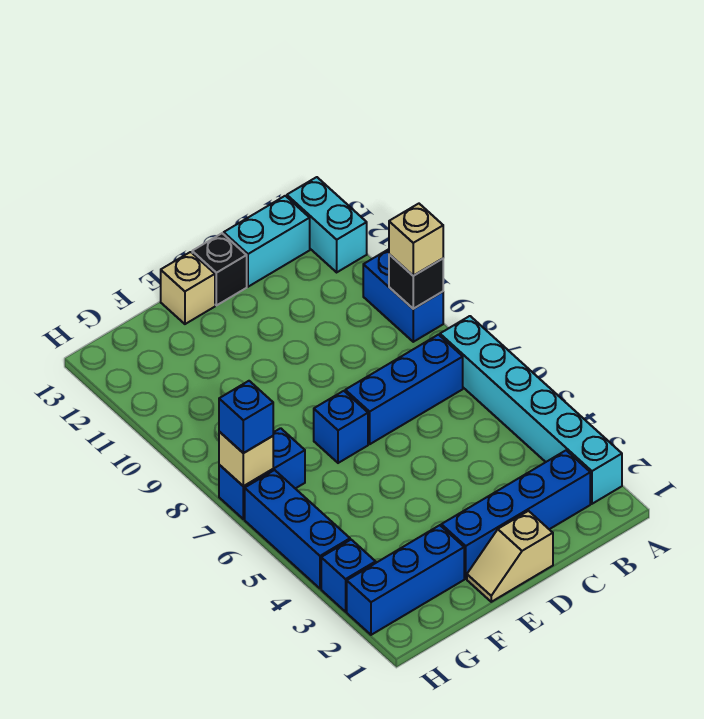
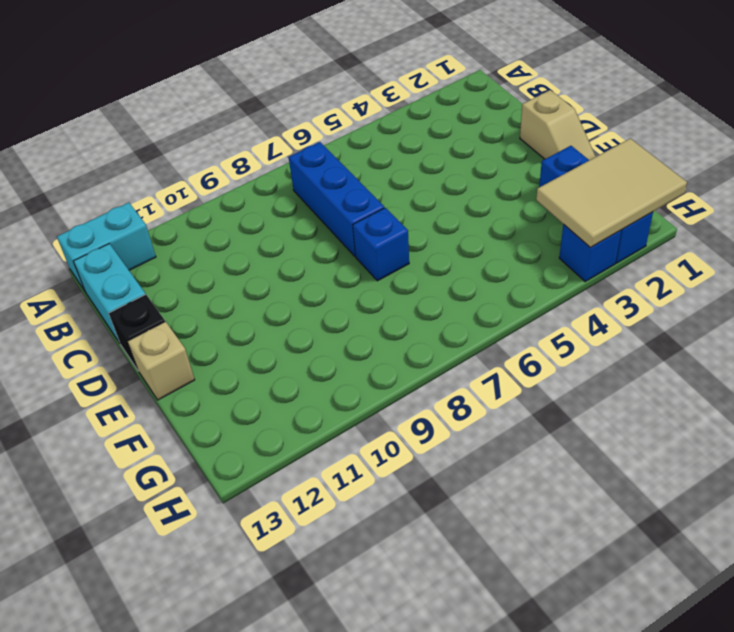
tan tile G1:H3 level 2 -> none
none -> cyan brick A2:A7 level 1
none -> blue brick A9:A10 level 1
none -> blue brick B2:E2 level 1

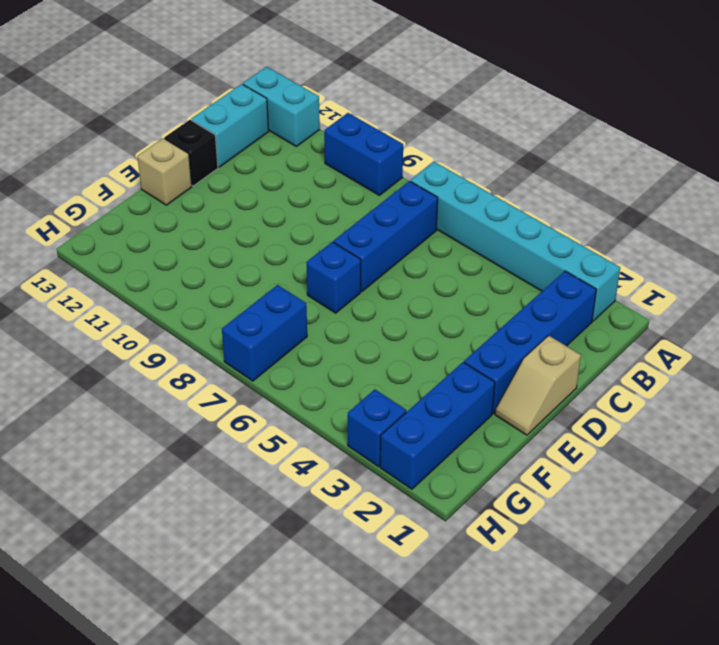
none -> blue brick H4:H6 level 1
none -> black brick A9 level 2
none -> tan brick H7 level 2

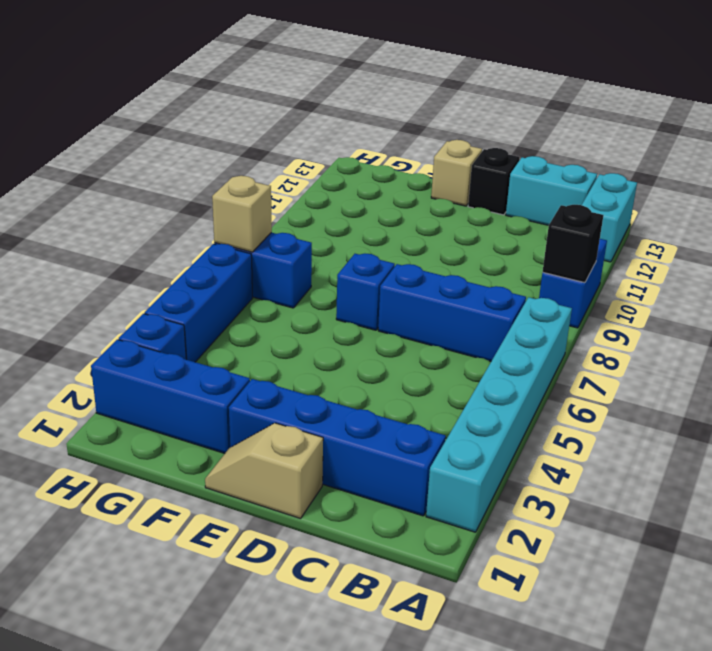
none -> tan brick A9 level 3
none -> blue brick H7 level 3

